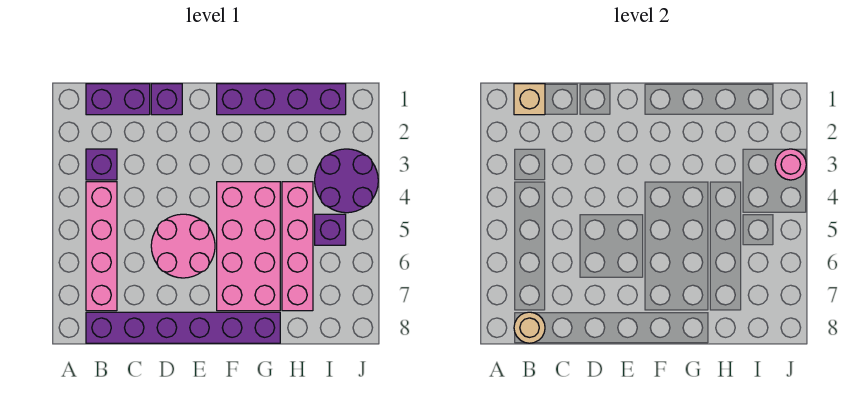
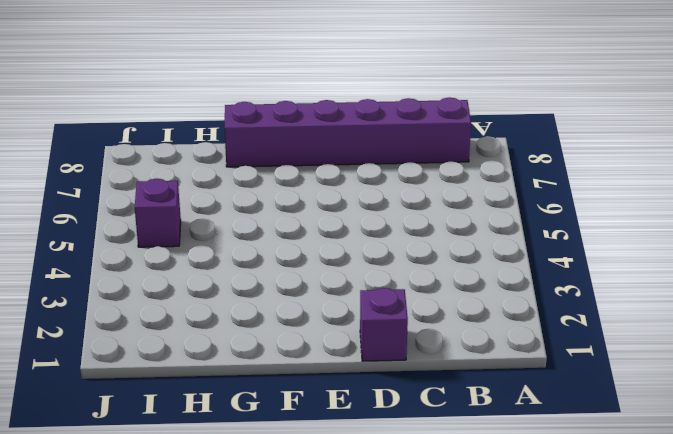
none -> purple brick B1:C1 level 1
none -> purple brick B3 level 1
none -> pink brick B4:B7 level 1

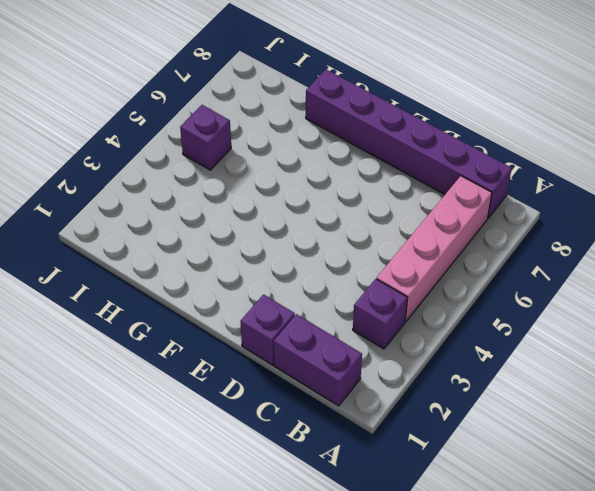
none -> pink round brick D5:E6 level 1
none -> purple brick F1:I1 level 1
none -> pink brick F4:G7 level 1

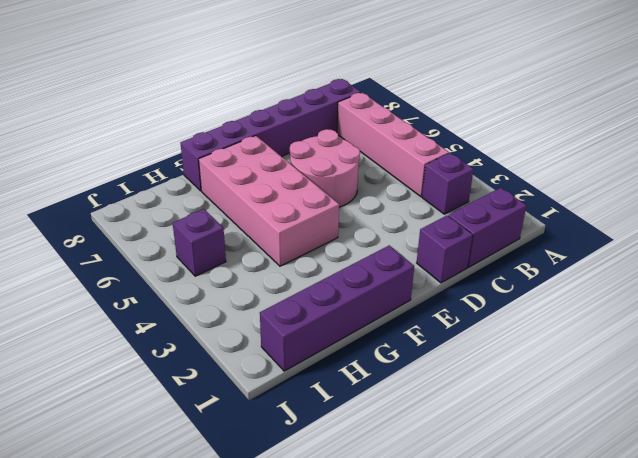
none -> pink brick H4:H7 level 1
none -> purple round brick I3:J4 level 1
none -> tan brick B1 level 2

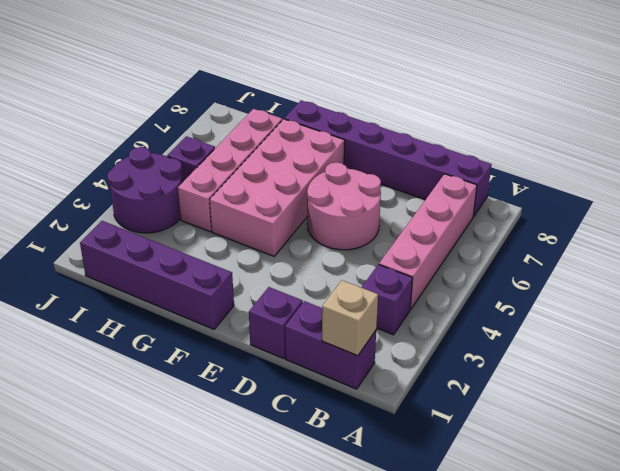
none -> tan round brick B8 level 2
none -> pink round brick J3 level 2

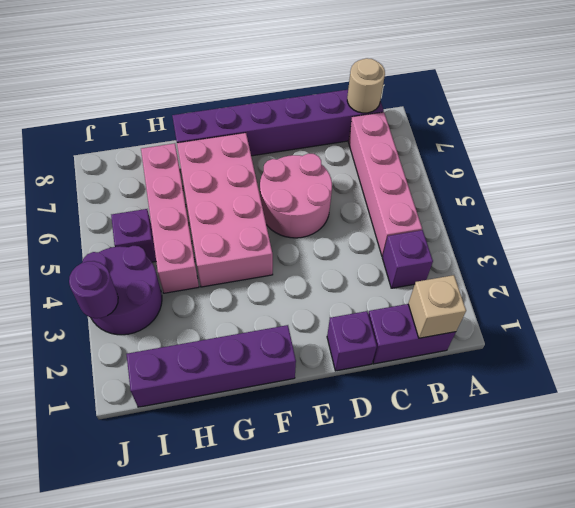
purple round brick J3 level 2 -> pink round brick J3 level 2

